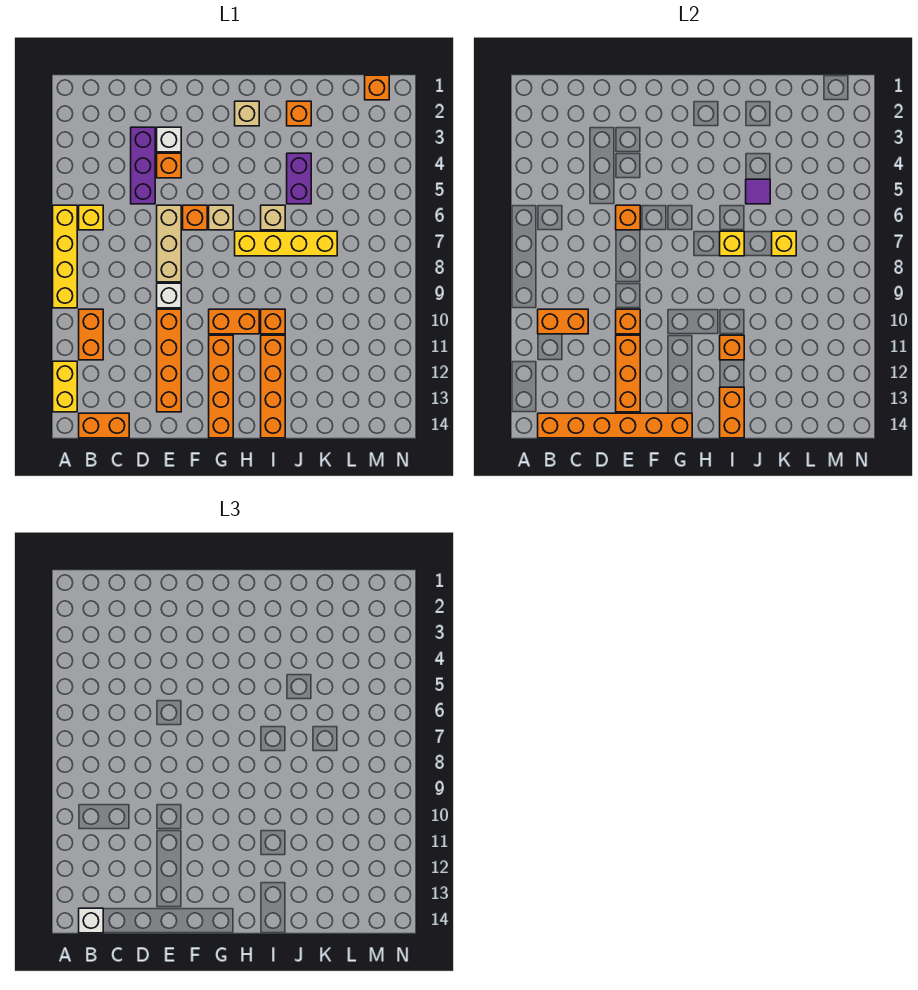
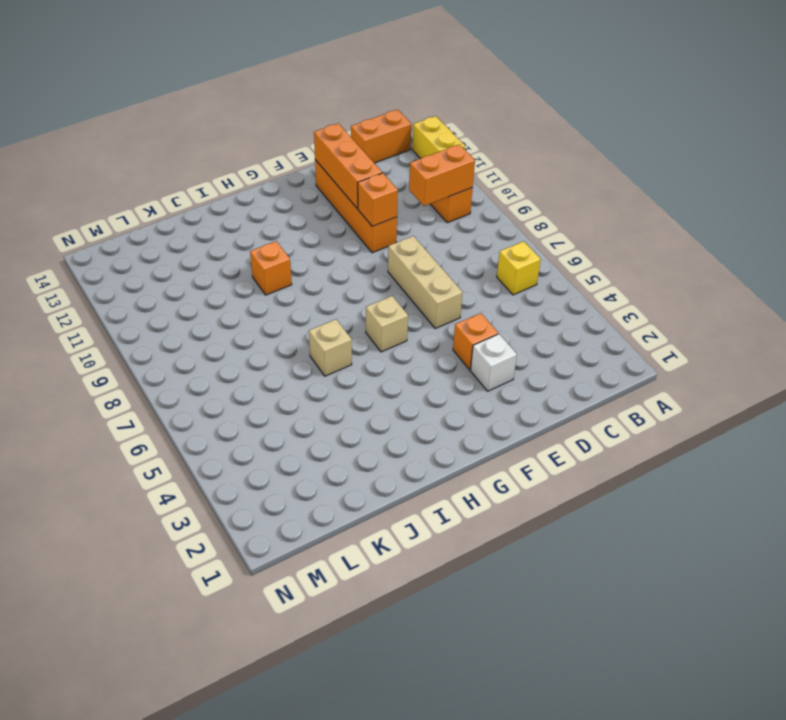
none -> yellow brick A6:A9 level 1
none -> purple brick D3:D5 level 1
none -> white brick E9 level 1
none -> orange brick F6 level 1

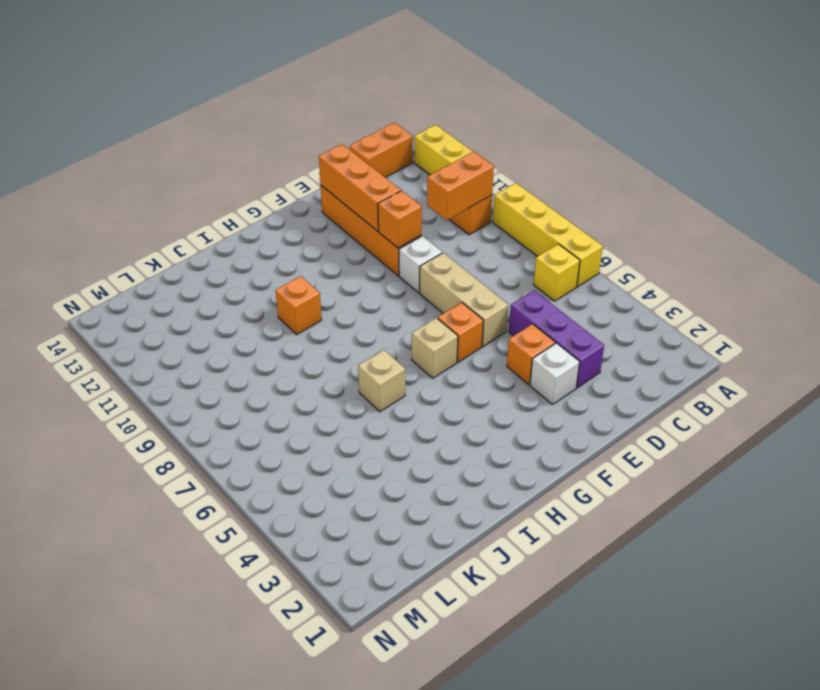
none -> orange brick G10:H10 level 1
none -> orange brick G11:G14 level 1
none -> tan brick H2 level 1
none -> yellow brick H7:K7 level 1

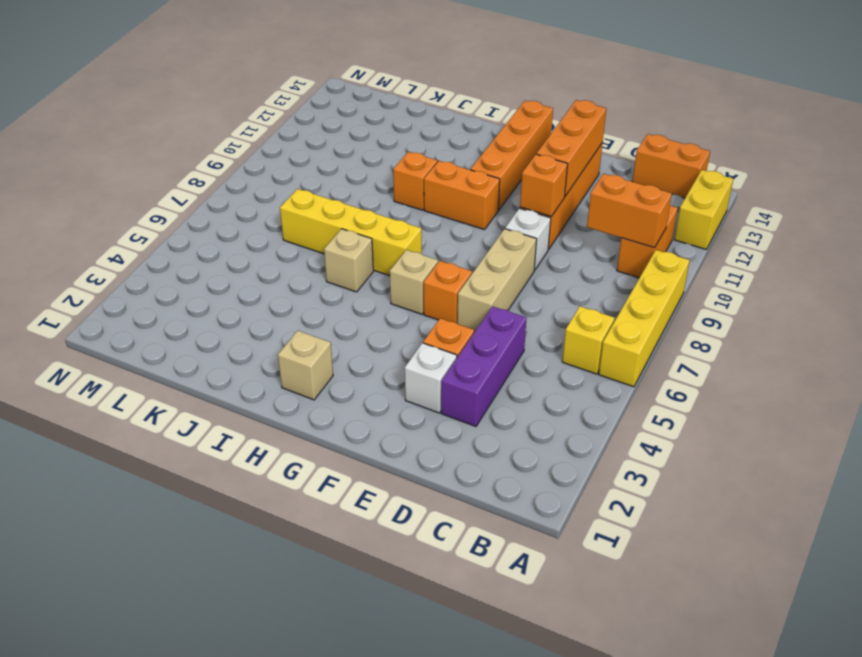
none -> orange brick I11:I14 level 1
none -> orange brick J2 level 1
none -> purple brick J4:J5 level 1
none -> orange brick M1 level 1

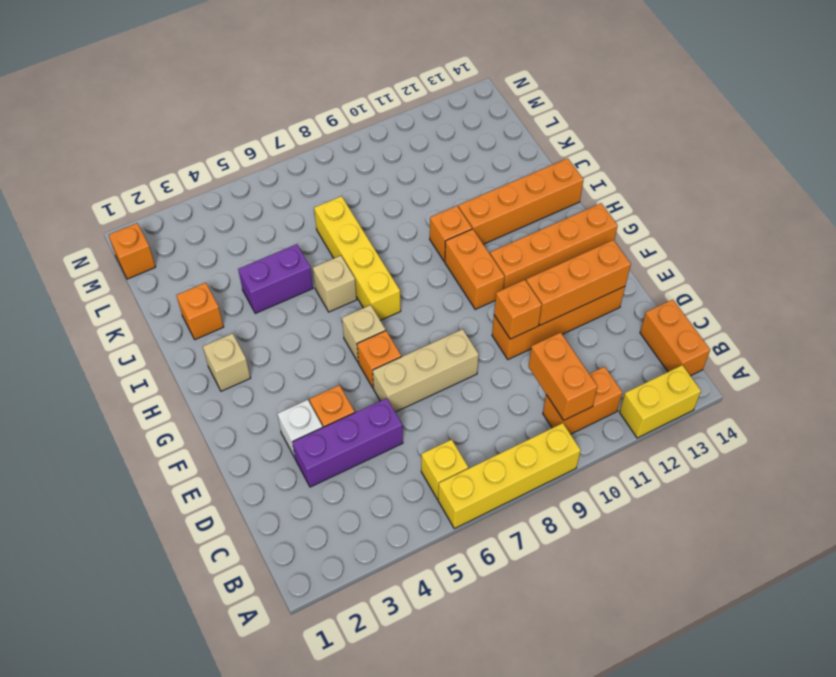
none -> white brick E9 level 1
none -> orange brick B14:G14 level 2
none -> orange brick E6 level 2
none -> yellow brick I7 level 2

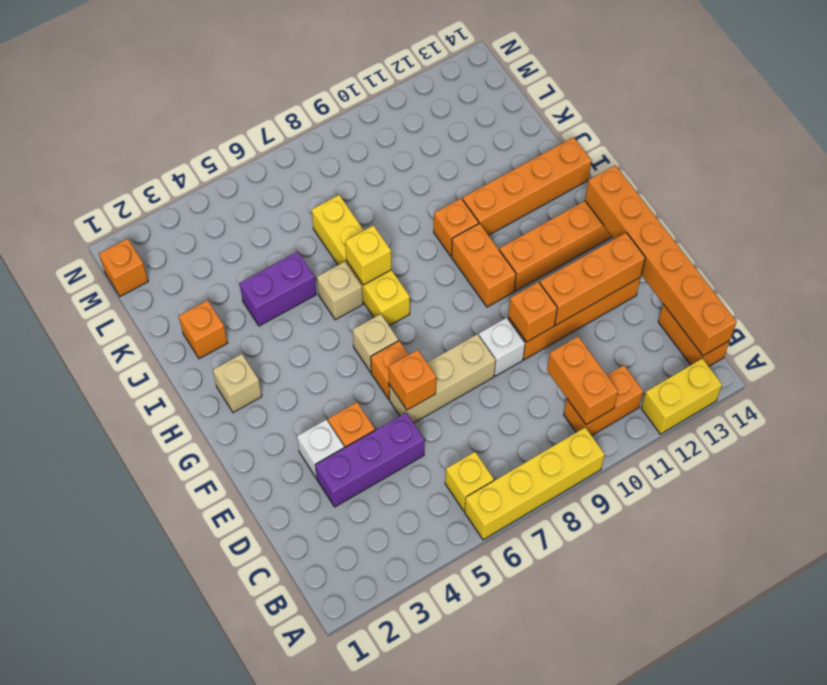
none -> orange brick I11 level 2
none -> orange brick I13:I14 level 2
none -> purple tile J5 level 2
none -> yellow brick K7 level 2

